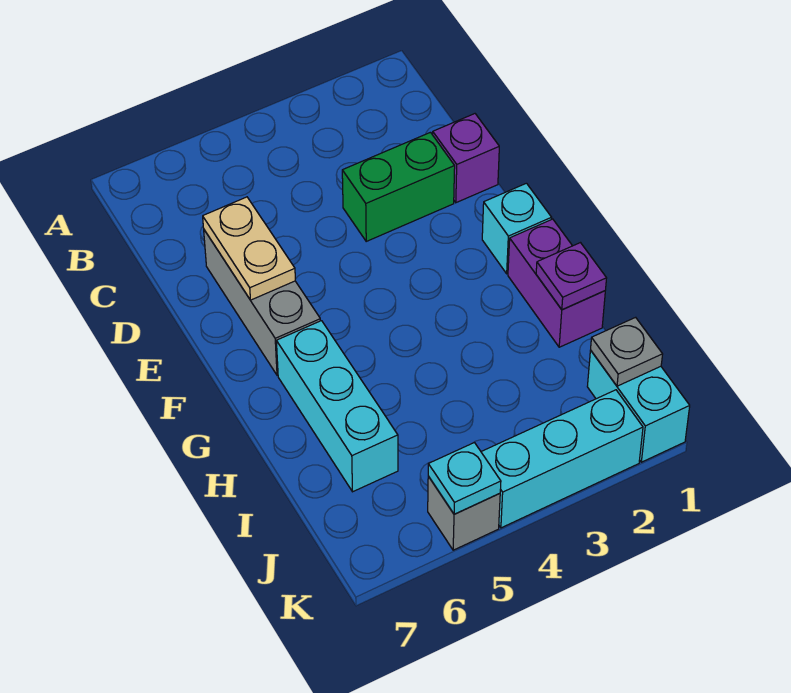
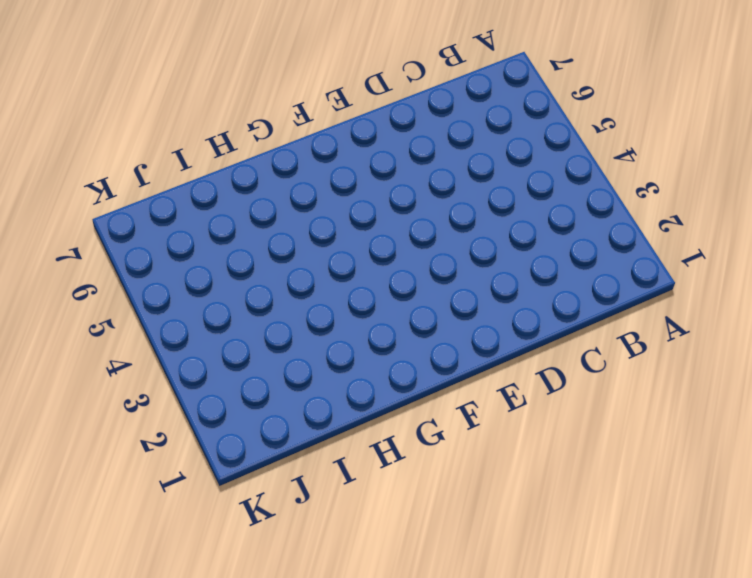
none -> purple brick D1 level 1
none -> green brick D2:D3 level 1
none -> grey brick D6:F6 level 1

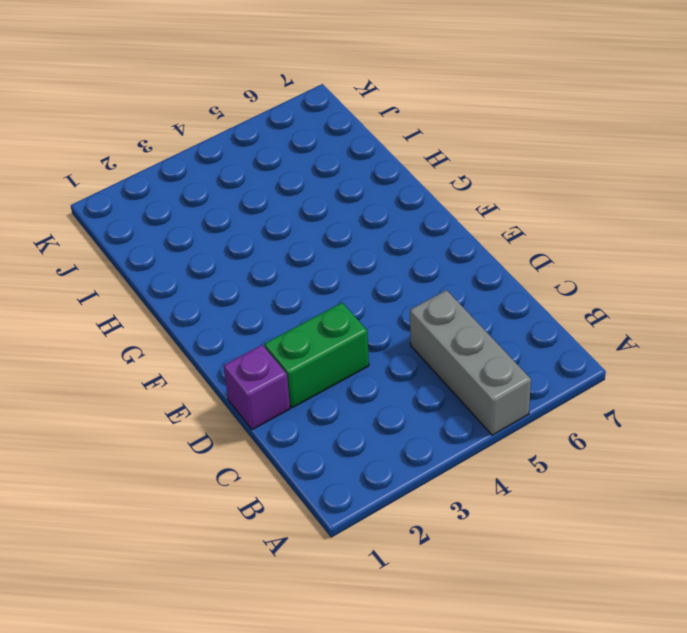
grey brick A5:C5 level 1 -> grey brick D6:F6 level 1
none -> cyan brick F1 level 1
none -> purple brick G1:H1 level 1
none -> cyan brick G6:I6 level 1

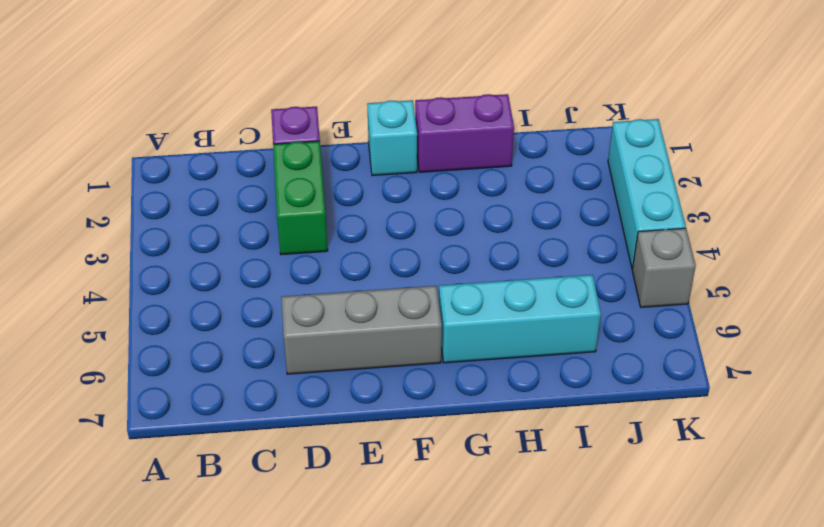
none -> cyan brick J1:K1 level 1
none -> tan plate D6:E6 level 2
none -> purple plate H1 level 2

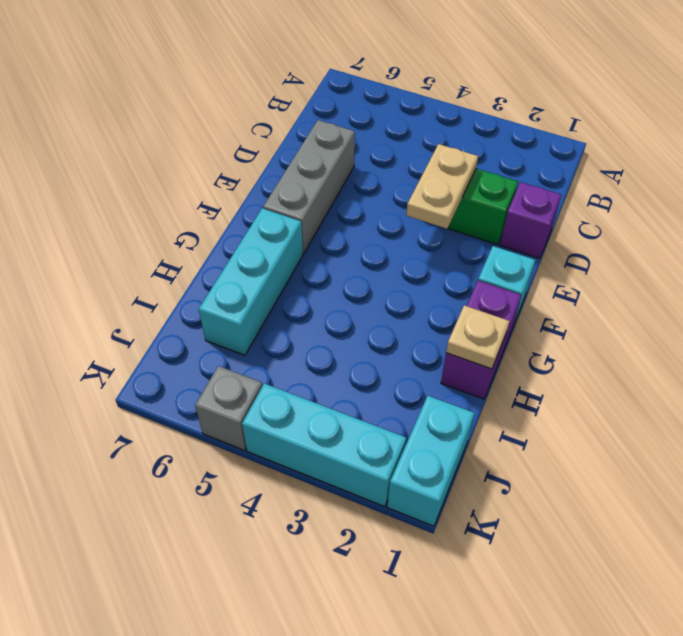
tan plate D3:E3 level 2 -> tan plate D6:E6 level 2
tan plate H1 level 2 -> purple plate H1 level 2
none -> grey plate J1 level 2
none -> cyan plate K5 level 2

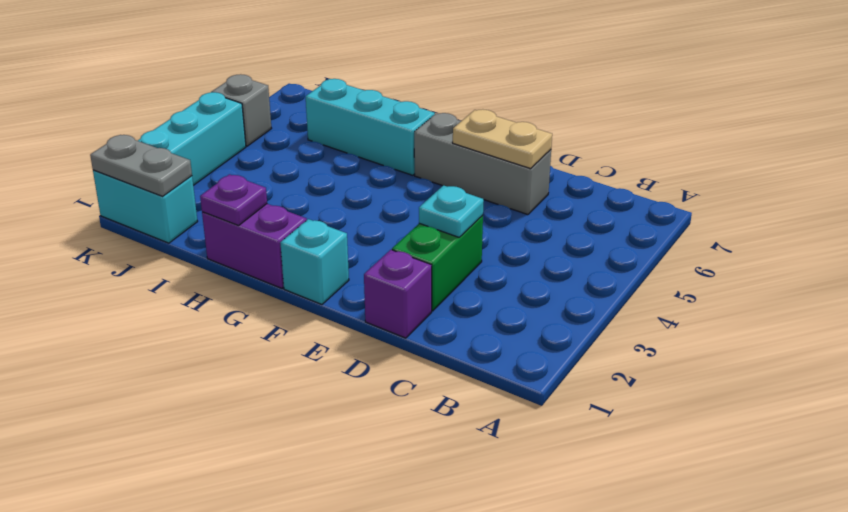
cyan plate D3 level 2 -> cyan plate K5 level 2
grey plate J1:K1 level 2 -> grey plate J1 level 2

